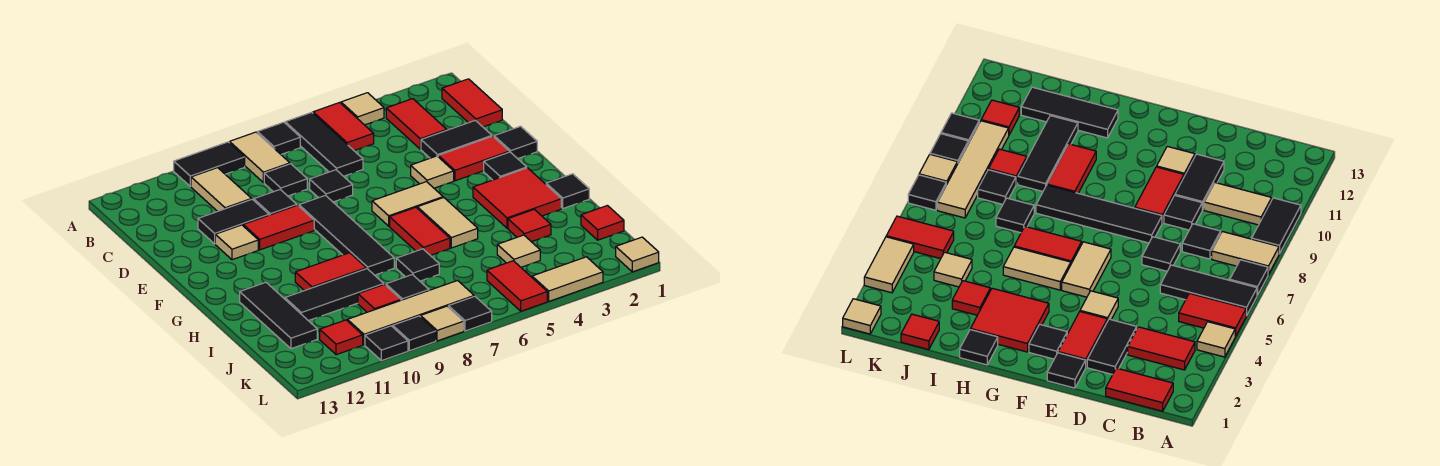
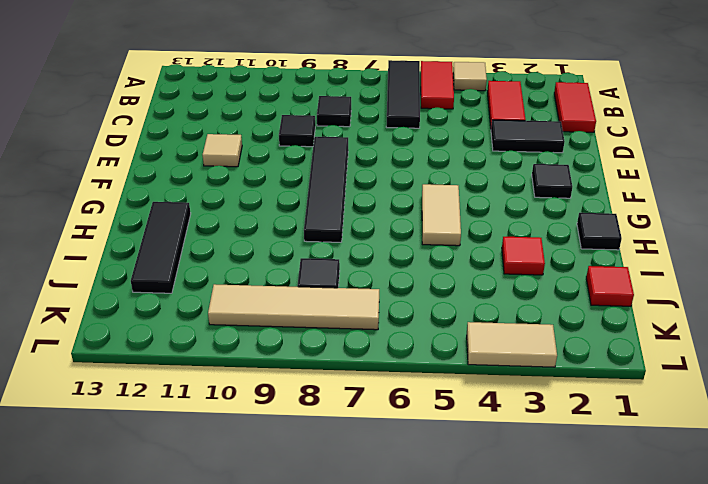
none -> black tile A7 level 1
none -> tan tile A8:B8 level 1
none -> black tile A9:A10 level 1
none -> tan tile B10:C10 level 1

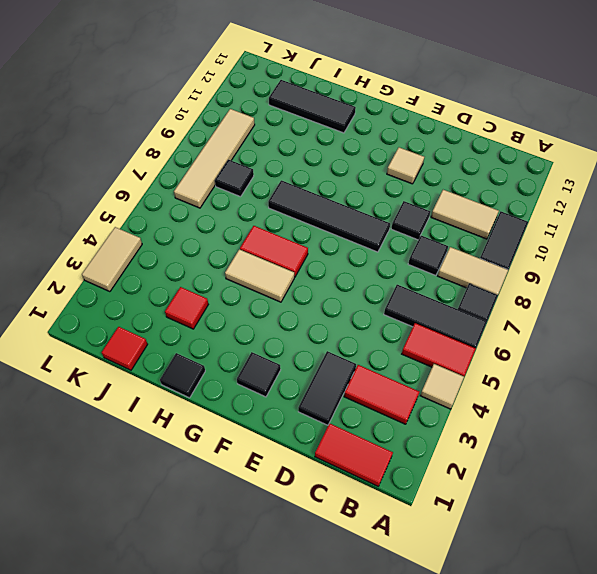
none -> black tile D7 level 1
none -> black tile D10:D11 level 1
none -> black tile E1 level 1
none -> red tile E2:E3 level 1

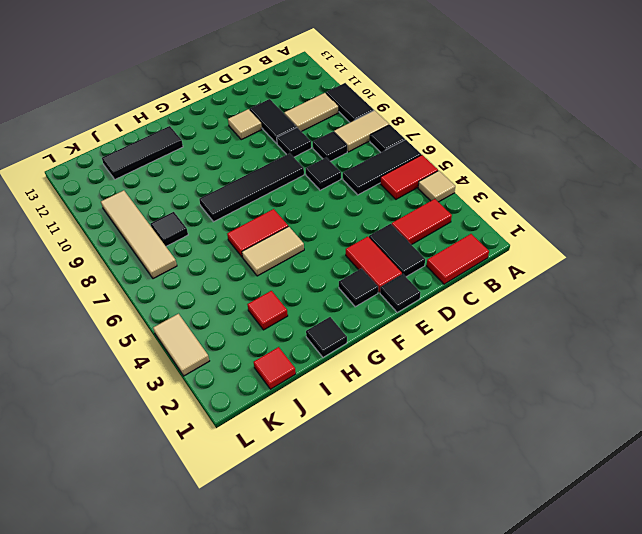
none -> tan tile E4 level 1
none -> red tile E9:E10 level 1
none -> tan tile F5:F6 level 1
none -> red tile G2:H3 level 1

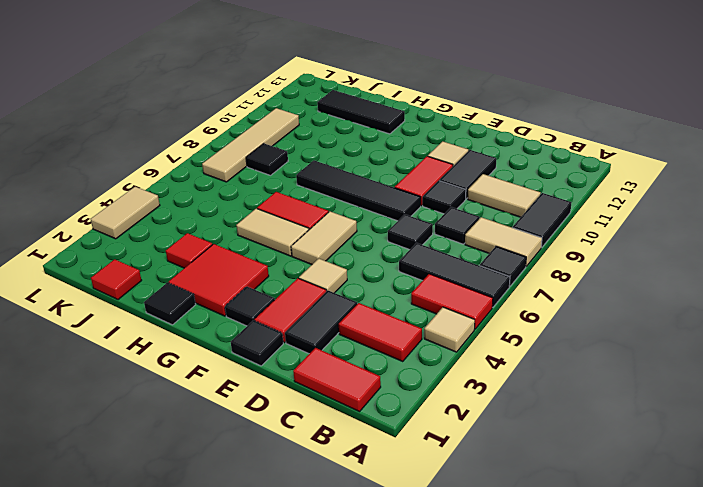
none -> red tile H9:H10 level 1
none -> black tile I7 level 1
none -> black tile I9:I11 level 1
none -> tan tile J4 level 1

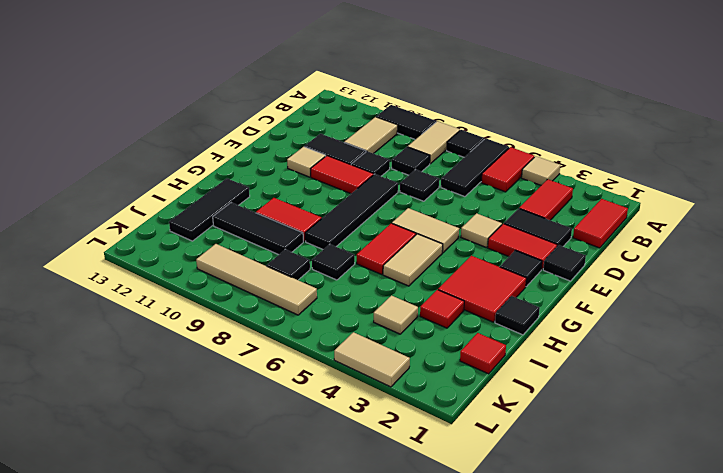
none -> red tile J9 level 1
none -> red tile K5:L5 level 1
none -> red tile K11 level 1
none -> tan tile L1 level 1

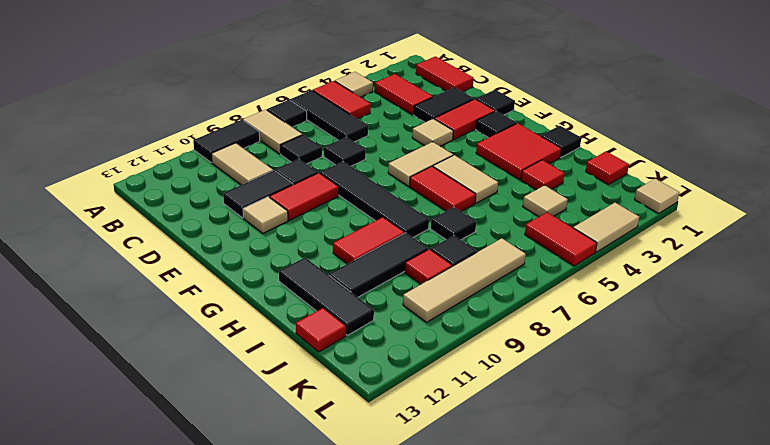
red tile J13 level 1 -> red tile K11 level 1
none -> black tile L7 level 1
none -> tan tile L8 level 1
none -> black tile L9 level 1
none -> black tile L10 level 1

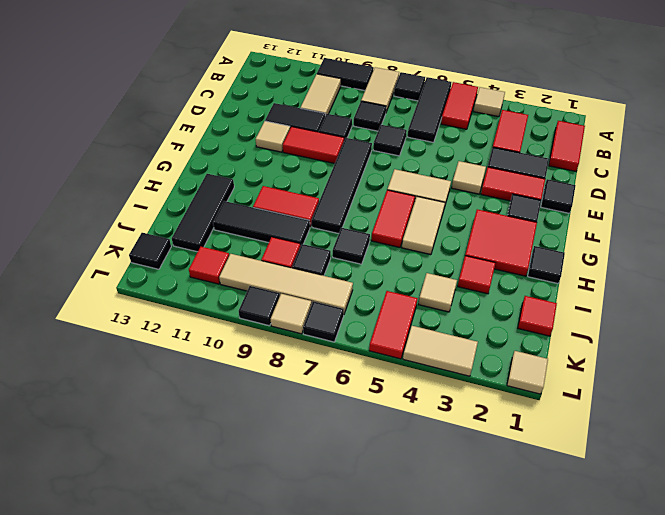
black tile K13 level 1 -> black tile L10 level 1

